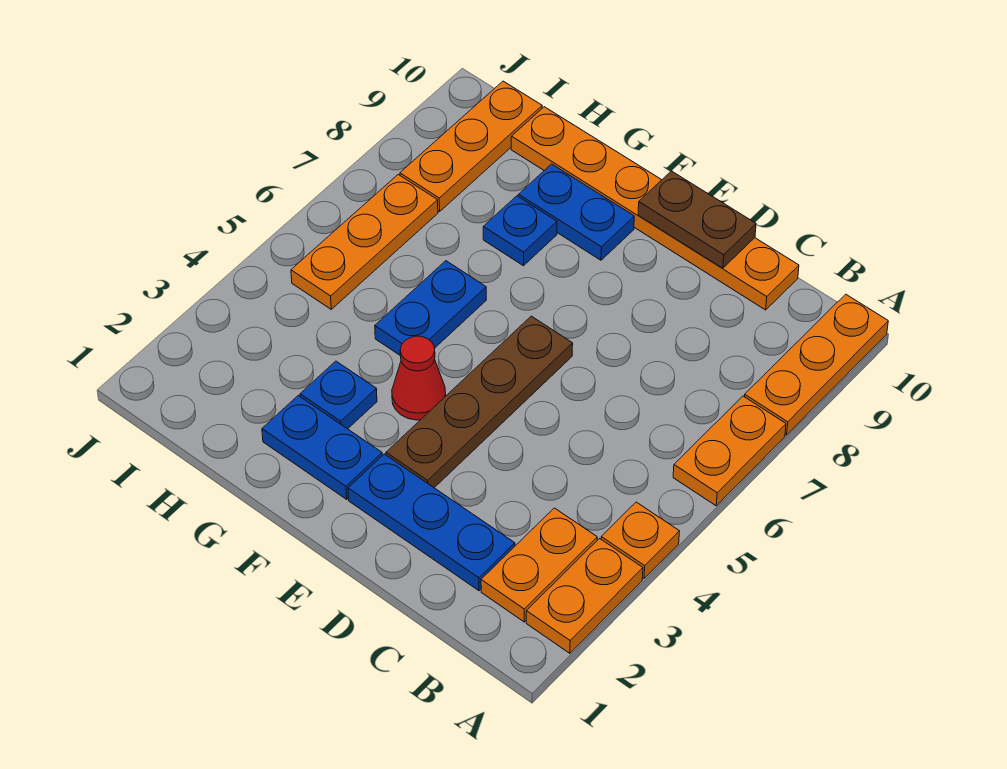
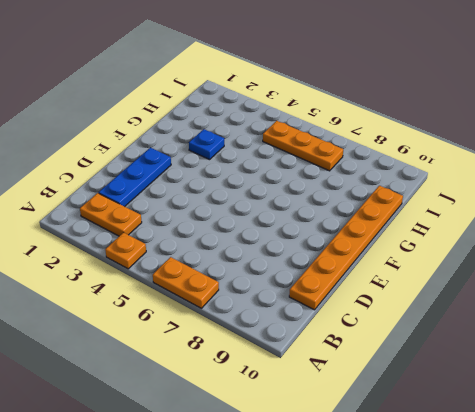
none -> orange plate A2:A3 level 1
none -> orange plate A8:A10 level 1
none -> brown plate E3:E6 level 1

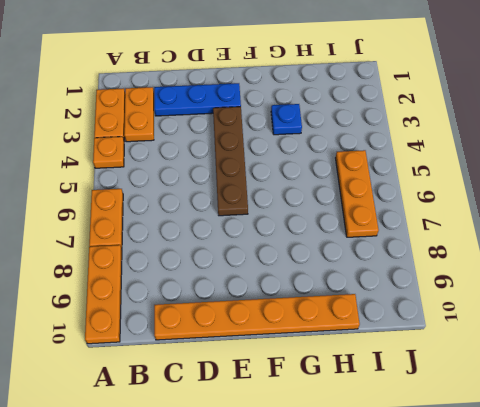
none -> blue plate F2:G2 level 1
none -> red cone F4 level 1
none -> blue plate F9:G9 level 1

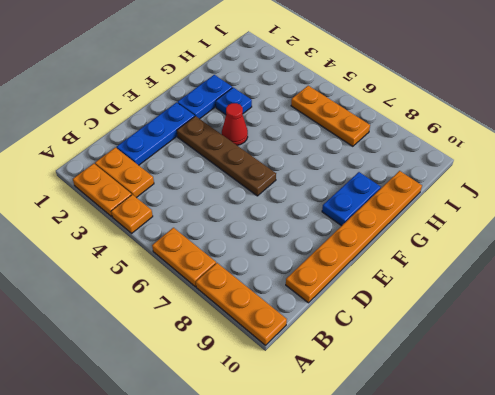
none -> blue plate G5:G6 level 1
none -> blue plate G8 level 1
none -> orange plate I8:I10 level 1

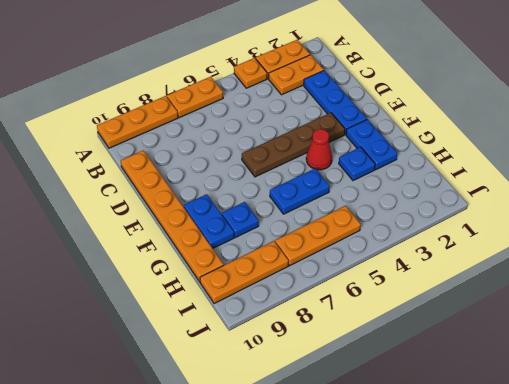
none -> brown plate D10:E10 level 2

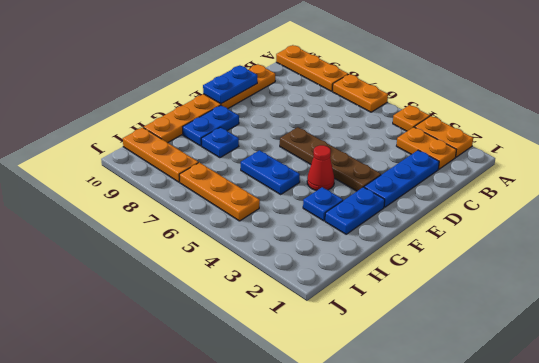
blue plate D10:E10 level 2 -> brown plate D10:E10 level 2

